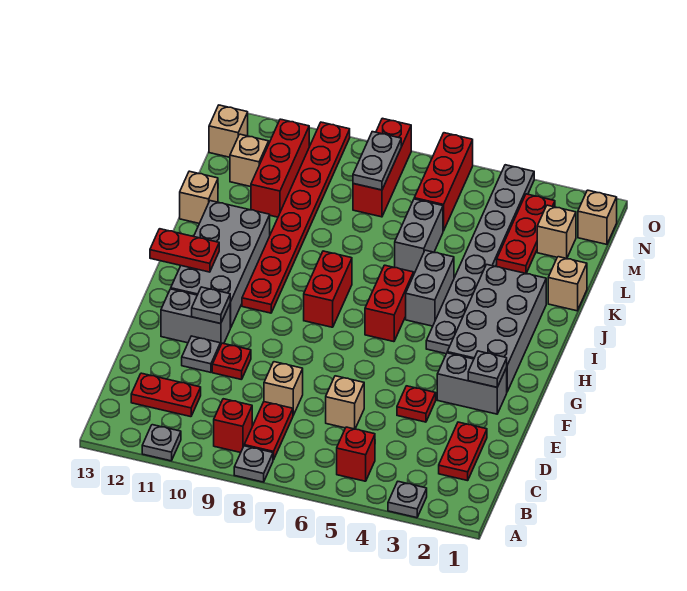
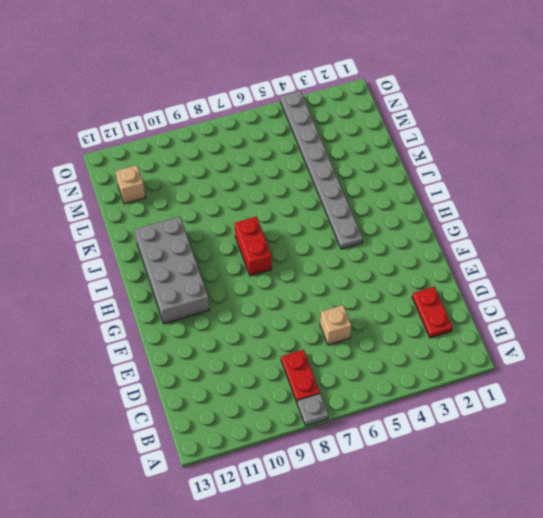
none -> grey plate A3 level 1
none -> grey plate A11 level 1
none -> red brick B5 level 1
none -> red brick B9 level 1

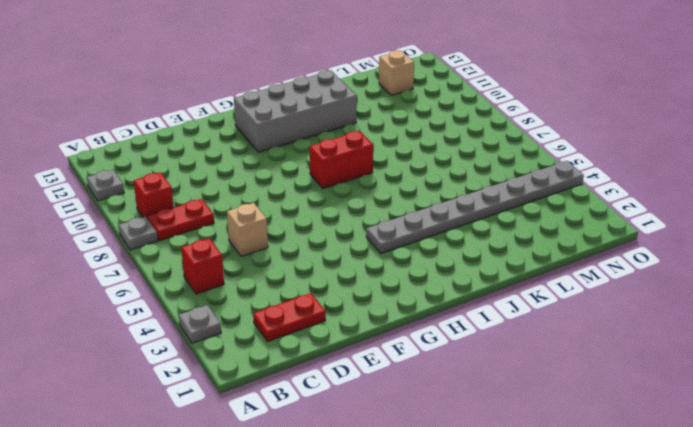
none -> red plate C11:C12 level 1
none -> tan brick D8 level 1
none -> red plate E4 level 1
none -> red plate E10 level 1

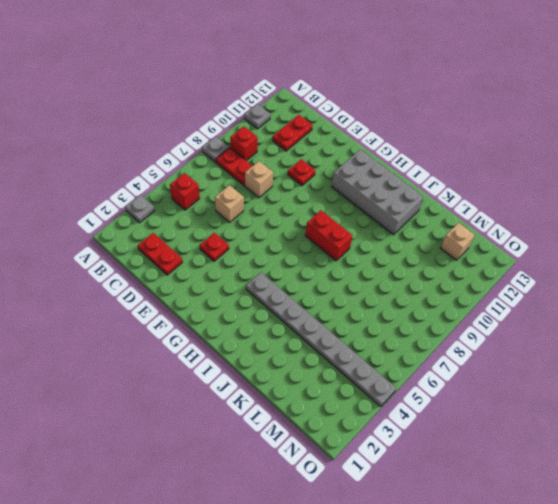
none -> grey plate E11 level 1
none -> grey brick F2:F3 level 1
none -> grey brick F11:F12 level 1
none -> grey brick G2:J3 level 1

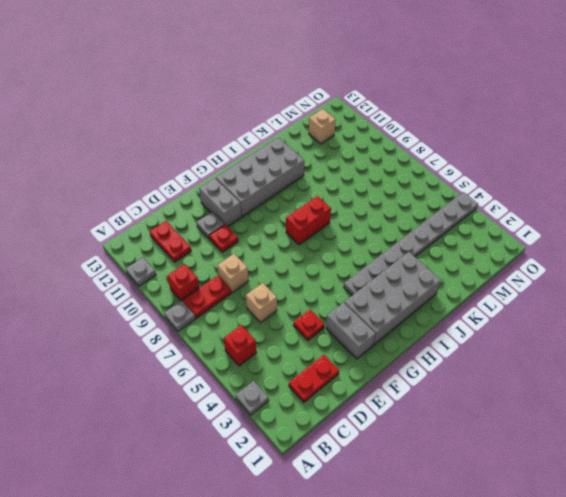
none -> red brick H6:I6 level 1
none -> red plate H10:O10 level 1
none -> grey brick I5:J5 level 1
none -> tan brick K1 level 1

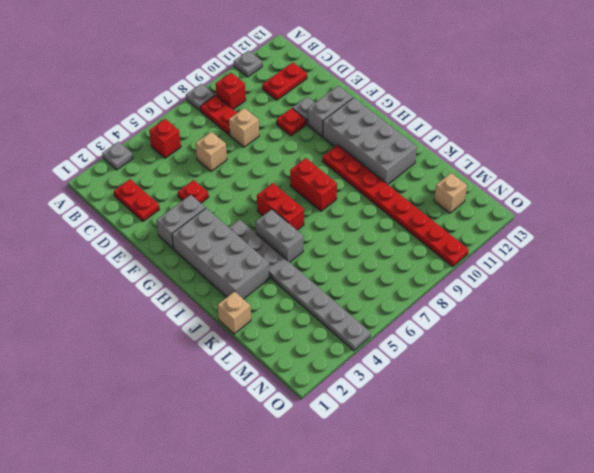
none -> grey brick K6:L6 level 1
none -> tan brick K13 level 1
none -> red plate L3:N3 level 1
none -> red brick L11:N11 level 1

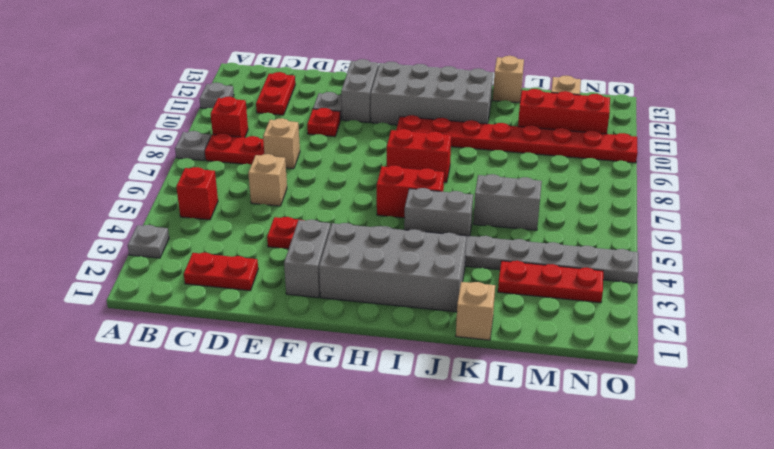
none -> tan brick M2 level 1
none -> red brick M6:O6 level 1
none -> red brick M8:O8 level 1
none -> tan brick N1 level 1

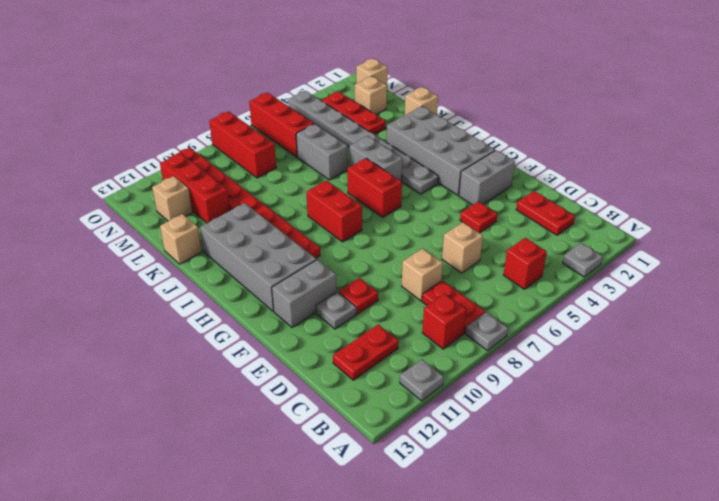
none -> tan brick N13 level 1
none -> grey plate F2 level 2
none -> grey plate F11 level 2
none -> red plate H12:H13 level 2

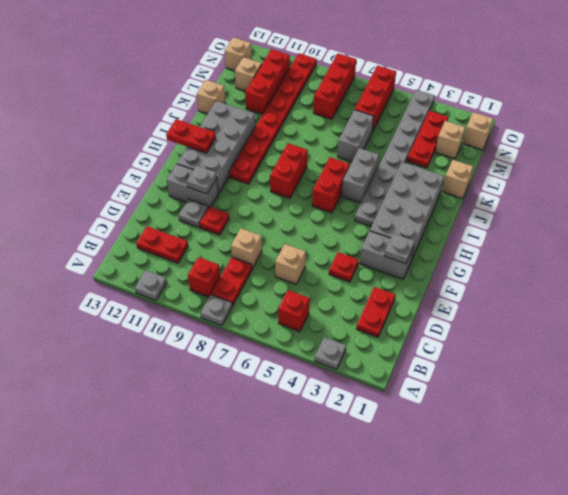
none -> grey plate M8:N8 level 2

